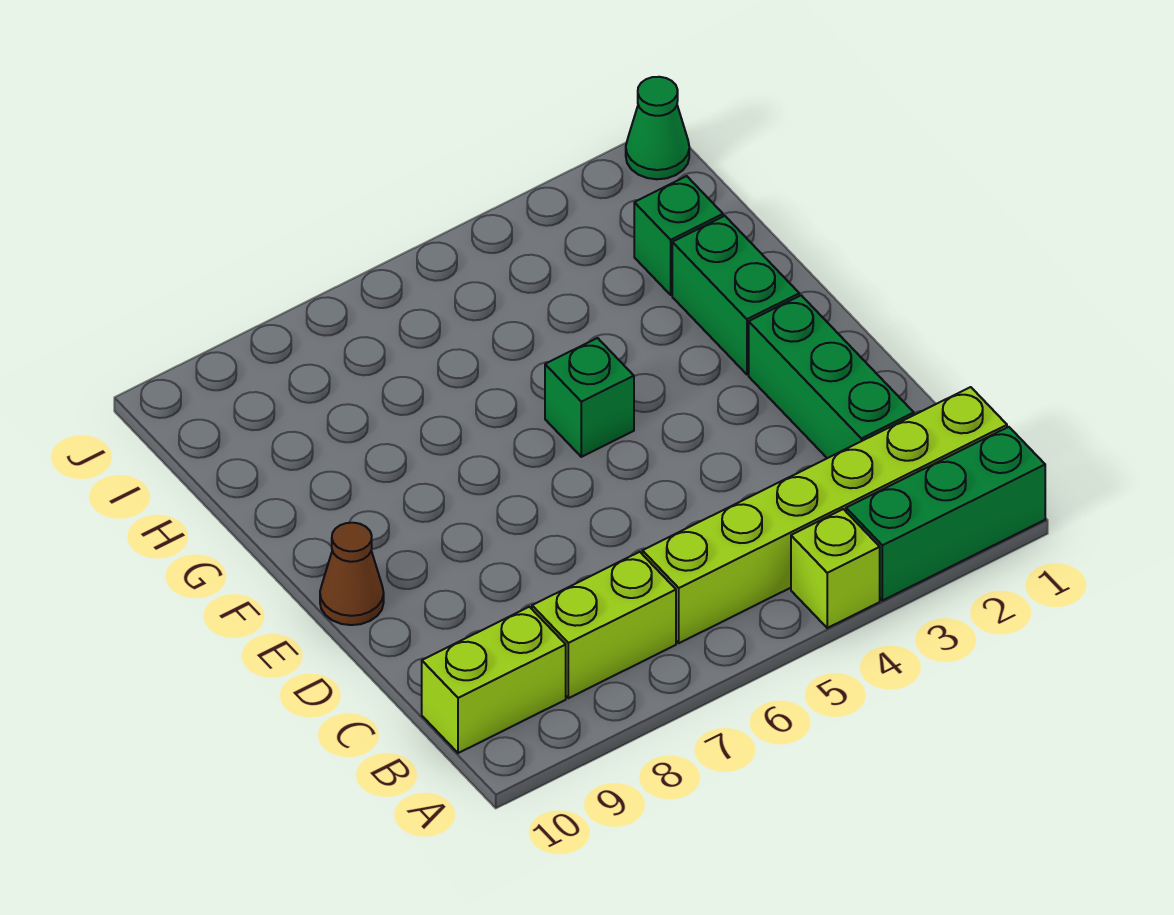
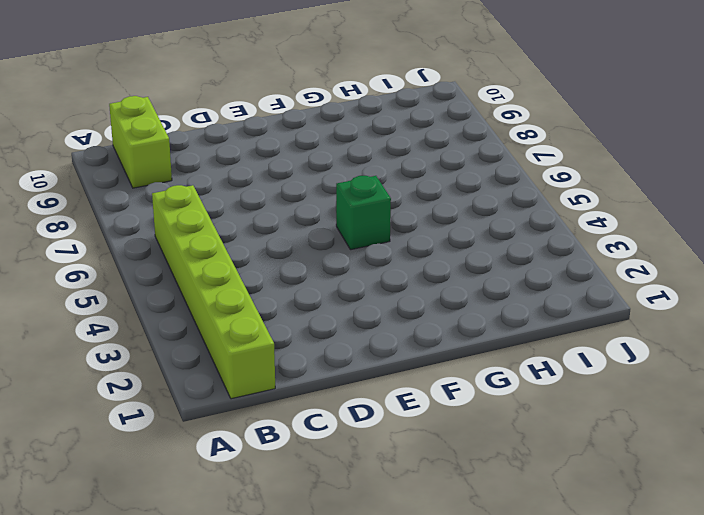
none -> green brick A1:A3 level 1
none -> lime brick A4 level 1

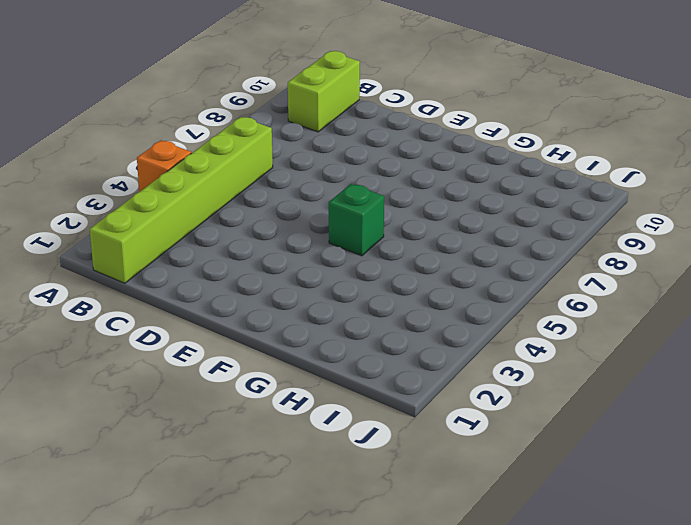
orange brick A4 level 1 -> lime brick A4 level 1
none -> green brick A1:A3 level 1
none -> lime brick B7:B8 level 1

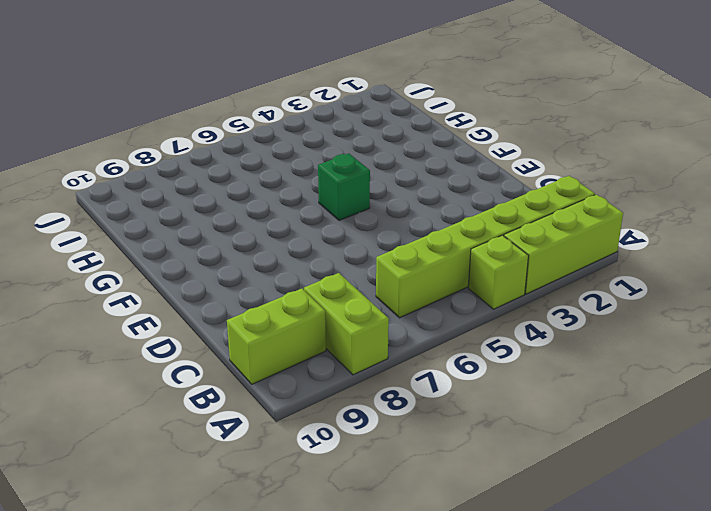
lime brick A1:A3 level 1 -> green brick A1:A3 level 1
lime brick A8:B8 level 1 -> lime brick B7:B8 level 1
none -> green brick C2:E2 level 1
none -> brown cone E10 level 1

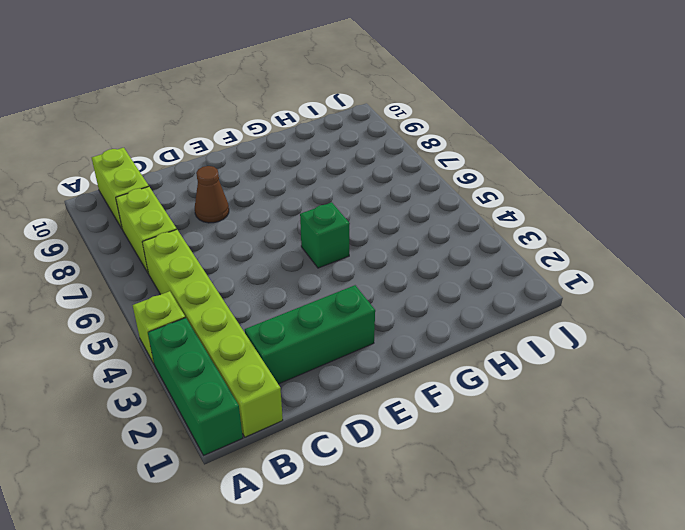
brown cone D8 level 1 -> brown cone E10 level 1
none -> green brick F2:G2 level 1
none -> green brick H2 level 1

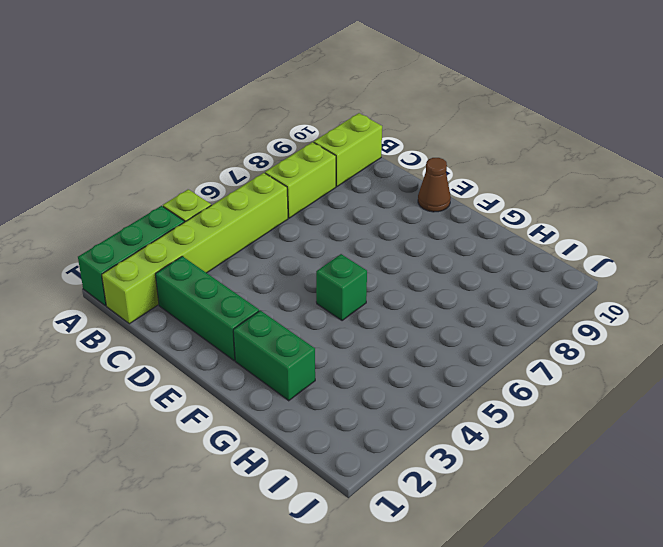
none -> green brick H2 level 1
none -> green cone J1 level 1

